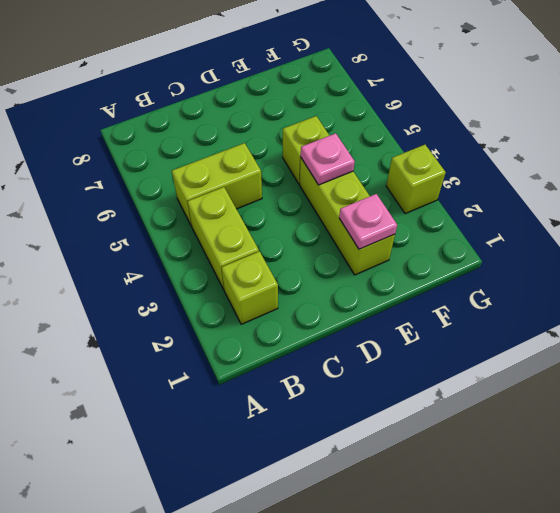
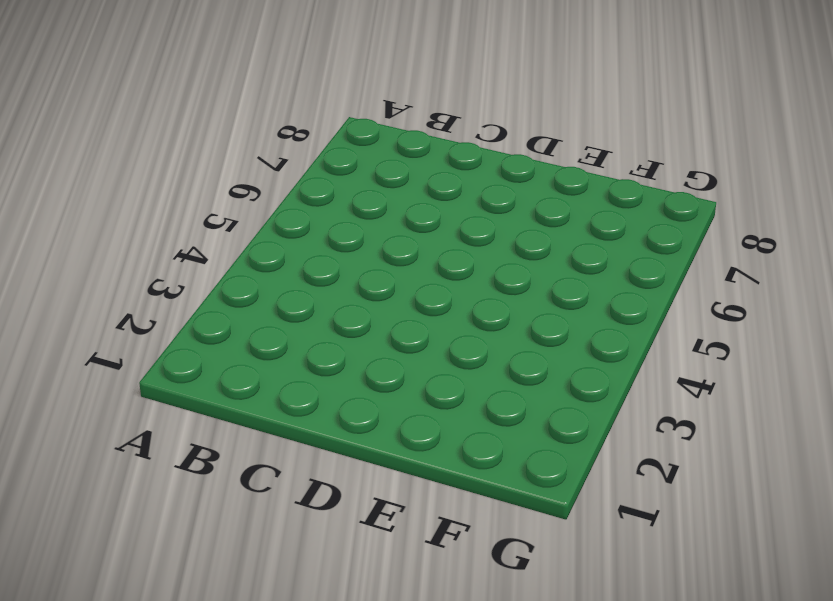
none -> lime brick B2 level 1
none -> lime brick B3:B4 level 1

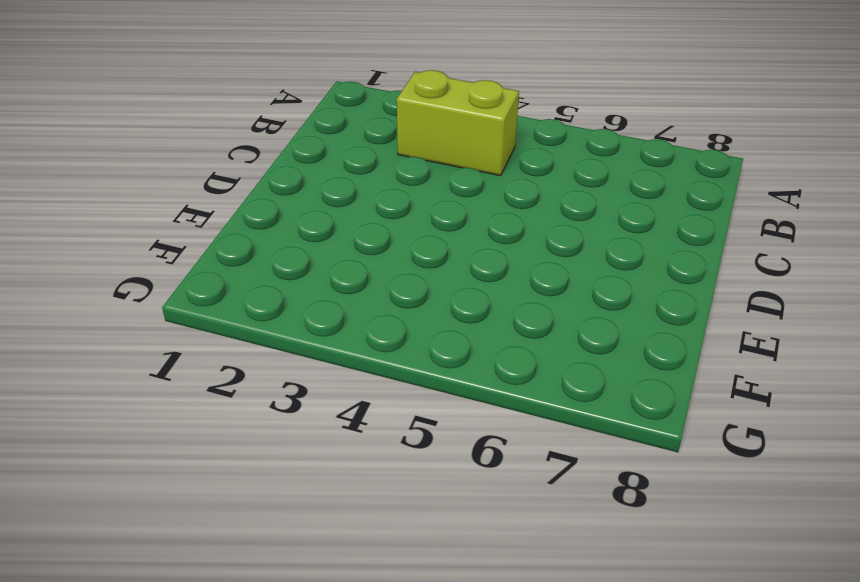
none -> lime brick B2 level 1
none -> lime brick B5:C5 level 1

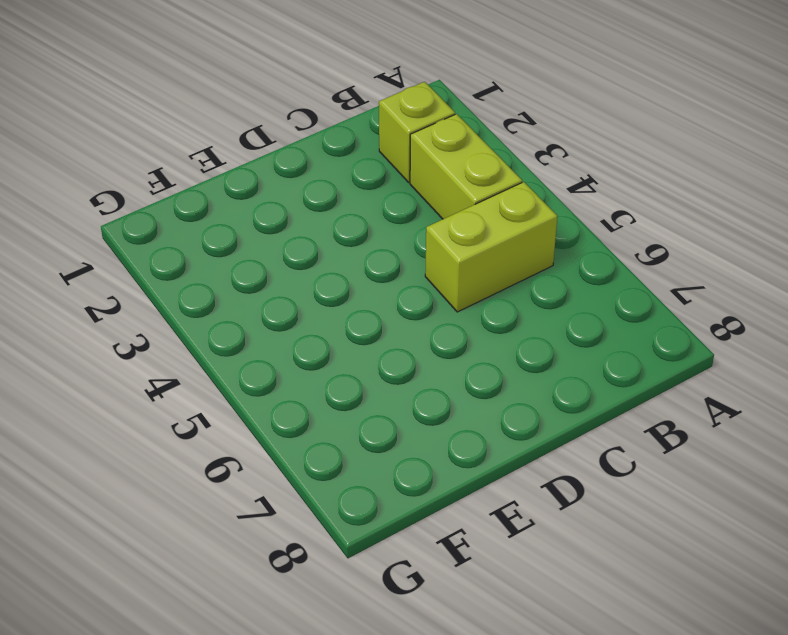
none -> lime brick E2:E4 level 1
none -> lime brick E5 level 1

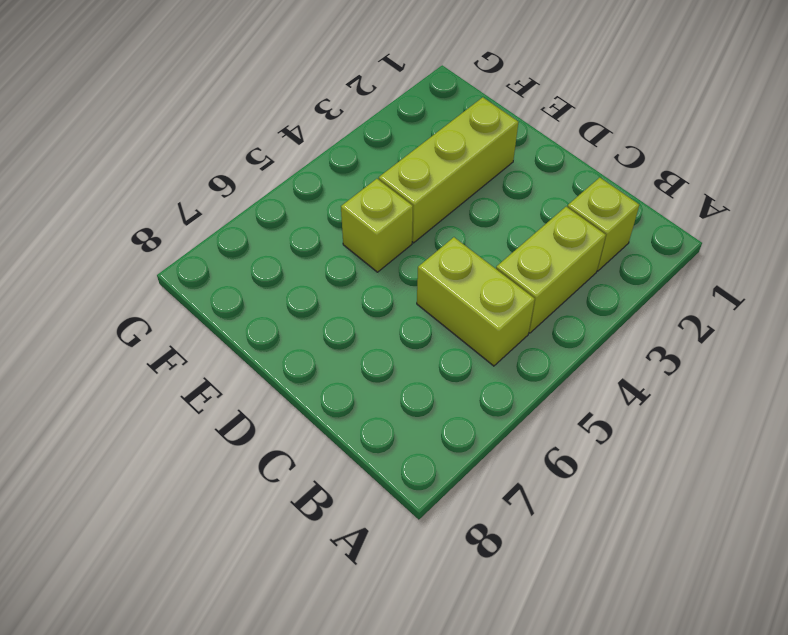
none -> lime brick G3 level 1
none -> pink plate E2 level 2

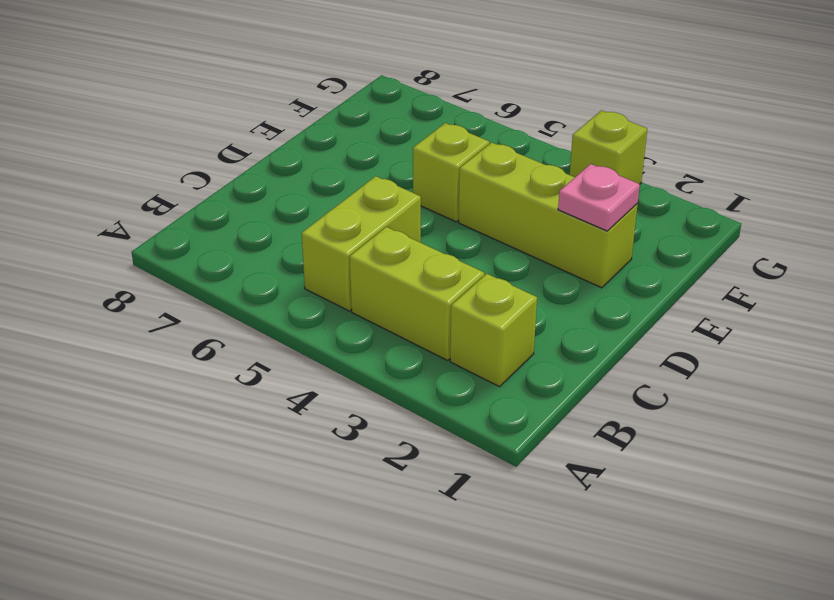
none -> pink plate E4 level 2

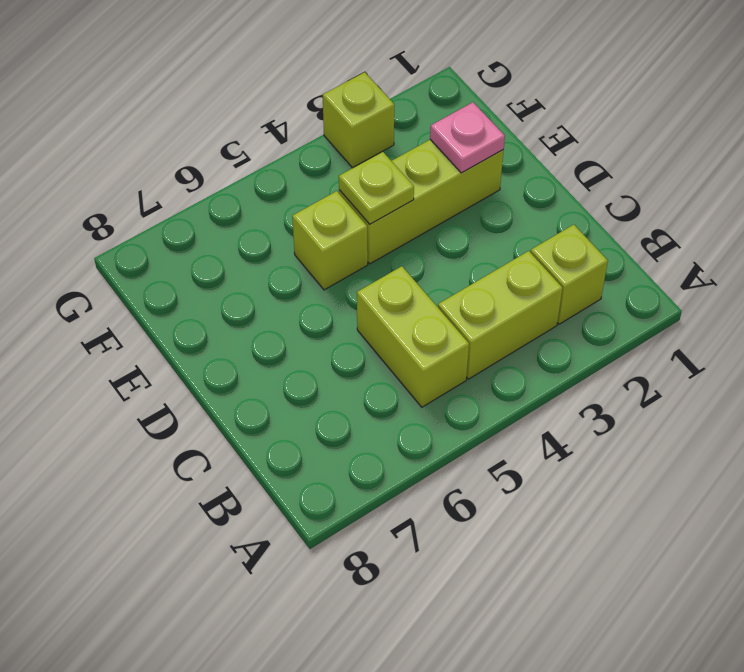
lime plate E4 level 2 -> pink plate E4 level 2

